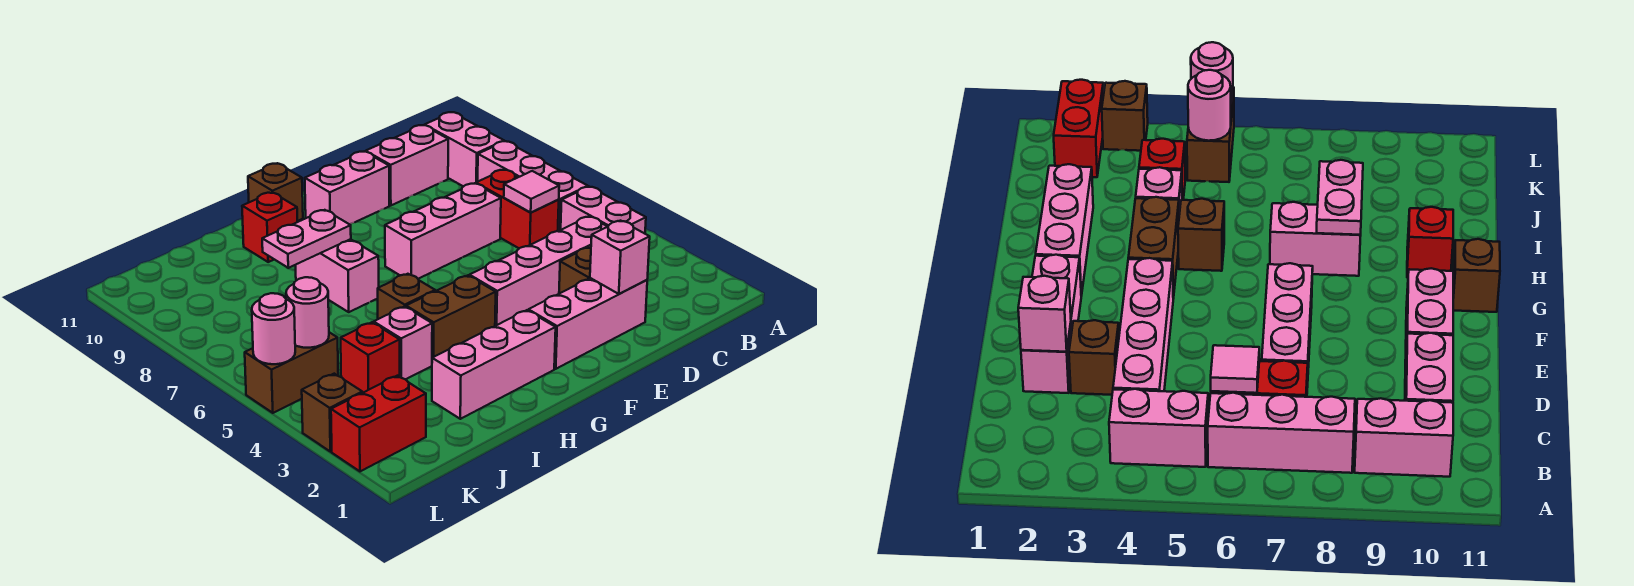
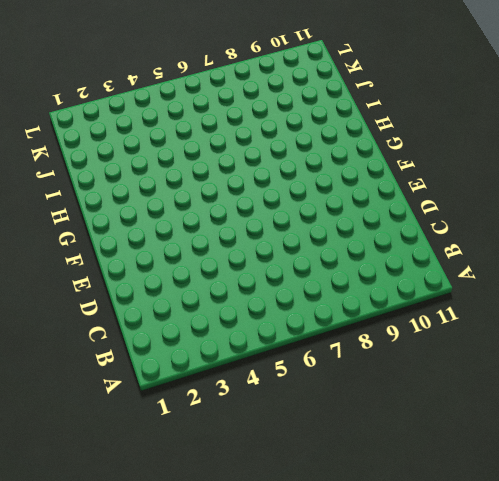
none -> pink brick B4:B5 level 1
none -> pink brick B6:B8 level 1
none -> pink brick B9:B10 level 1

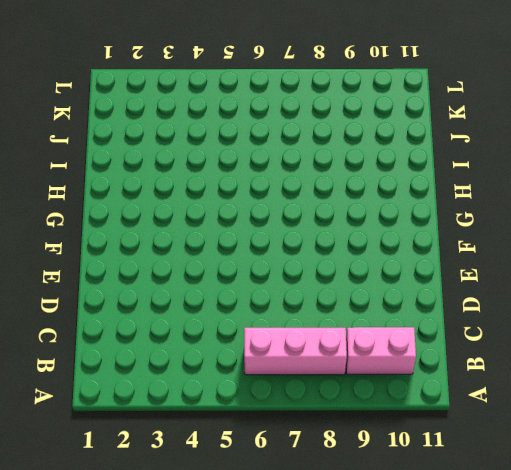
none -> pink brick B4:B5 level 1
none -> pink brick C4:F4 level 1
none -> red brick C6:C7 level 1

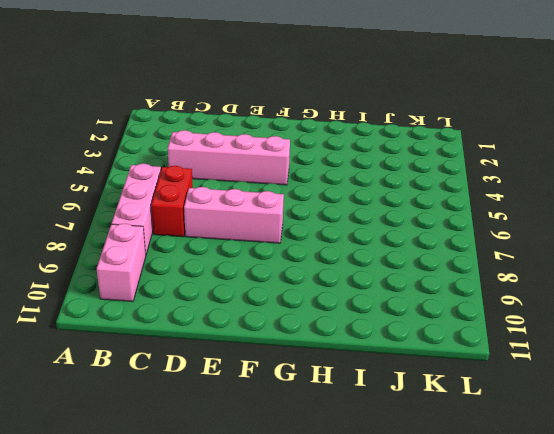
none -> pink brick B4:B5 level 1
none -> pink brick C10:D10 level 1
none -> pink brick D2:F2 level 1

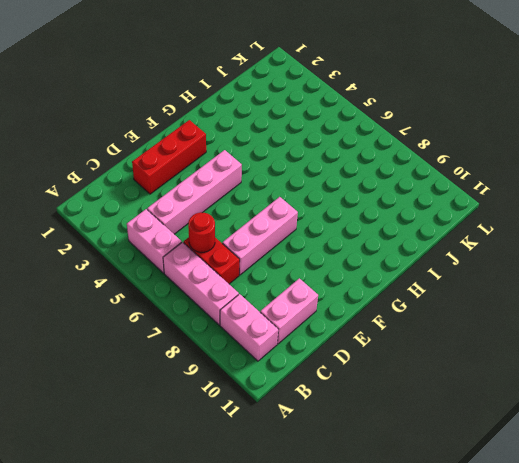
red round brick C6 level 2 -> pink tile C6 level 2
red brick D2:F2 level 1 -> pink brick D2:F2 level 1
none -> brown brick D3 level 1
none -> pink brick E10:F10 level 1
none -> pink brick G2:I2 level 1

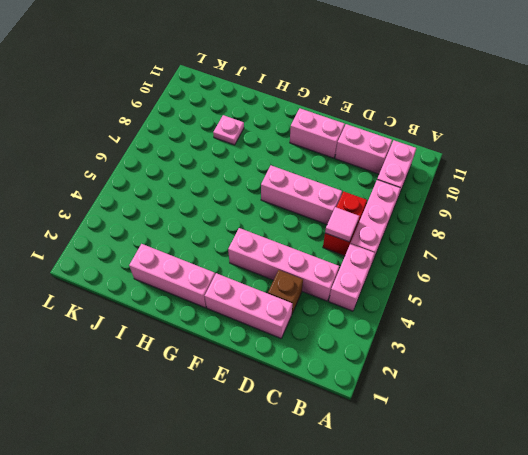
pink plate I9 level 1 -> none
none -> brown brick G4:H4 level 1
none -> brown brick G11 level 1
none -> brown brick H5 level 1

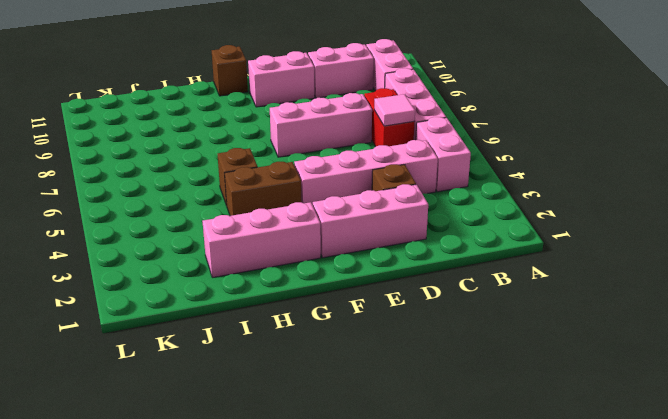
none -> pink brick H7:H8 level 1
none -> red brick H10 level 1
none -> pink brick I4 level 1

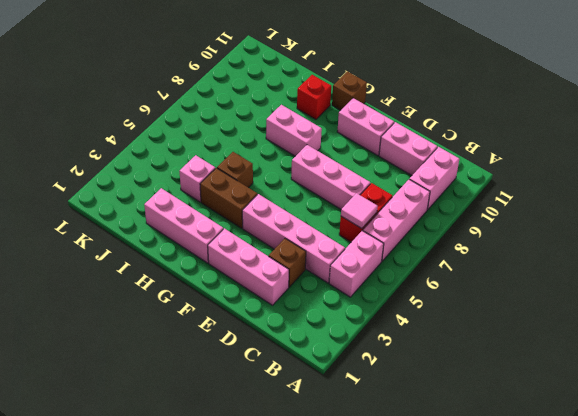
pink brick G8:H8 level 1 -> pink brick H7:H8 level 1
none -> red brick J4 level 1
none -> red brick K2:L2 level 1
none -> brown brick K5:L5 level 1

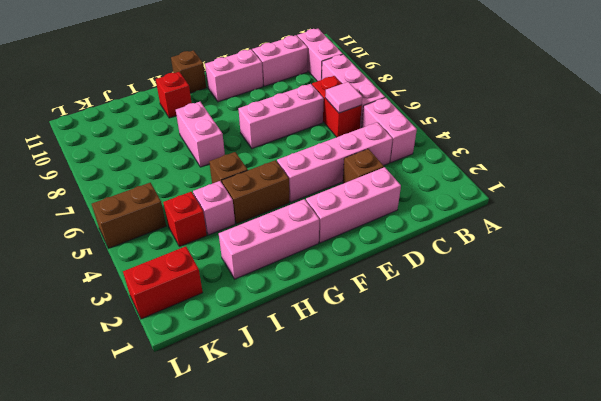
none -> brown brick L3 level 1
none -> pink brick D2 level 2
none -> pink plate H8:I8 level 2

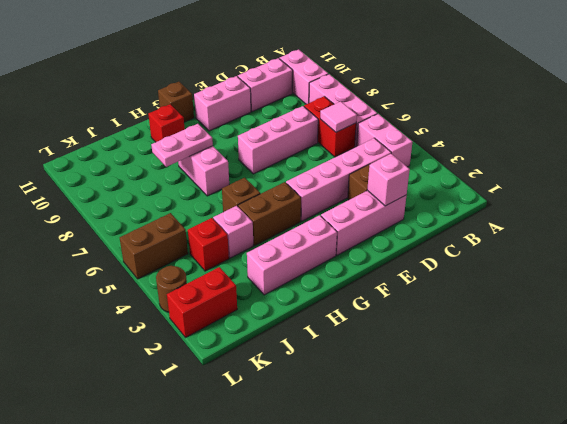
brown round brick L3 level 1 -> brown brick L3 level 1
none -> pink round brick K5 level 2
none -> pink round brick L5 level 2

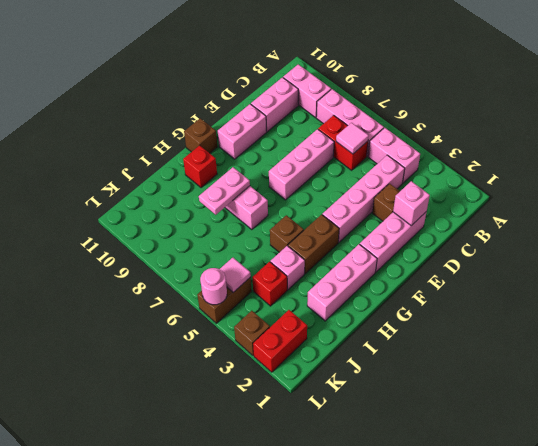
pink tile K5 level 2 -> pink round brick K5 level 2

